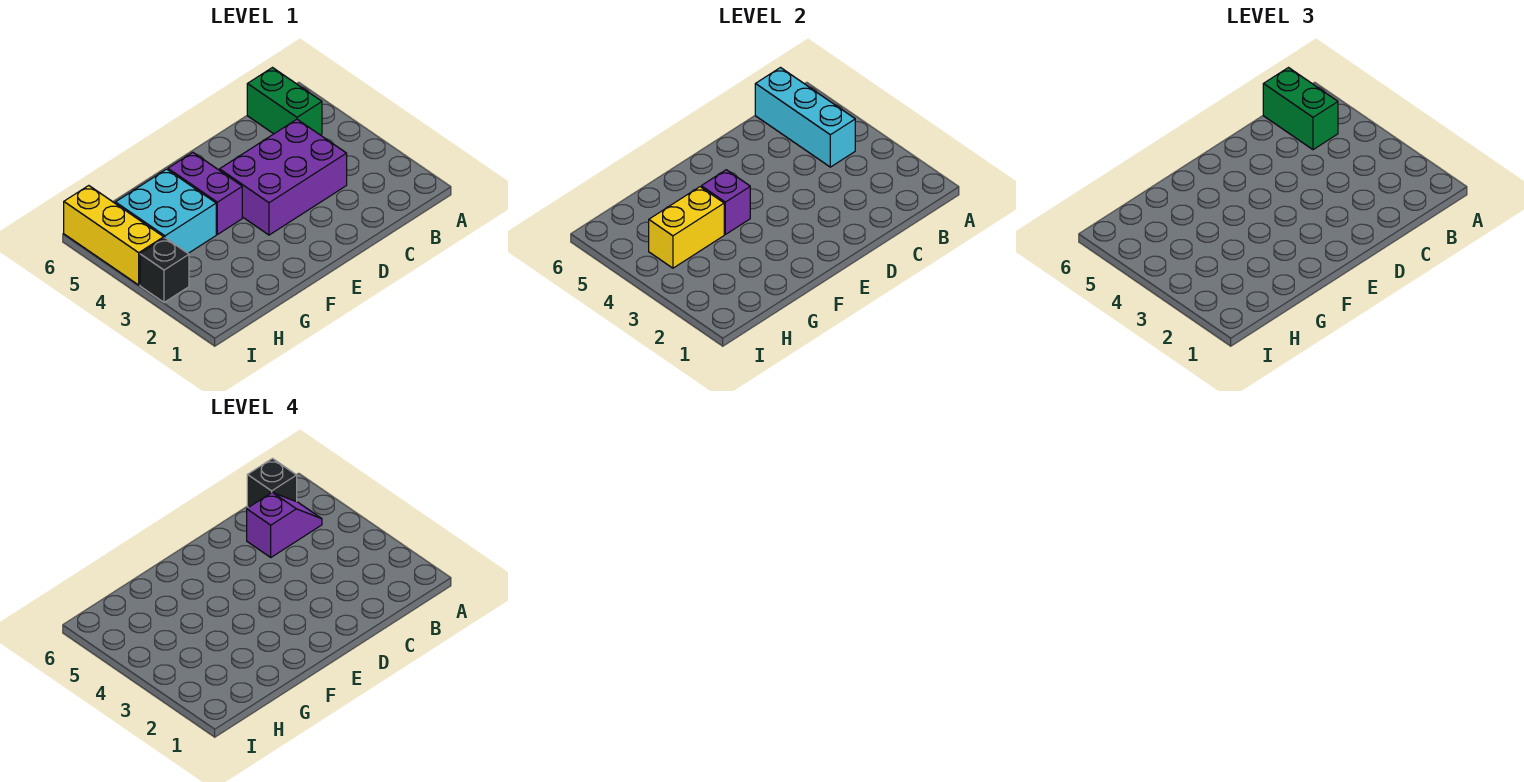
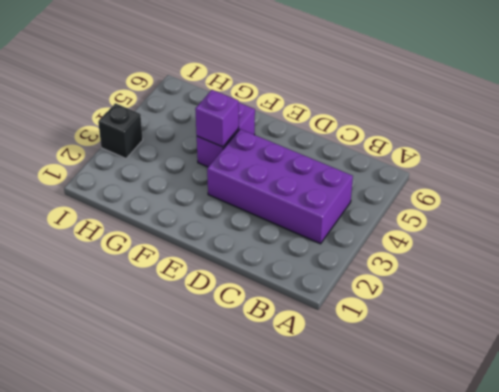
purple brick B3:E4 level 1 -> purple brick C3:E4 level 1
none -> green brick B5:B6 level 1
none -> cyan brick G4:H5 level 1
none -> yellow brick I4:I6 level 1

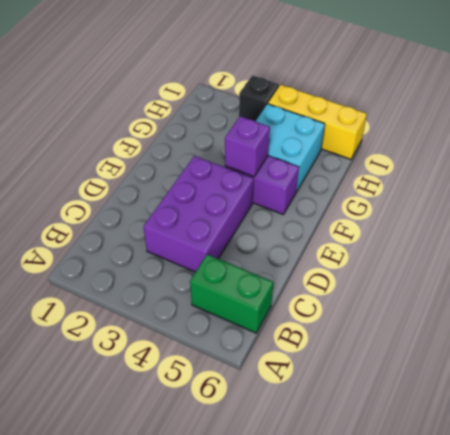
none -> cyan brick B4:B6 level 2
none -> yellow brick G4:H4 level 2
none -> green brick B5:B6 level 3

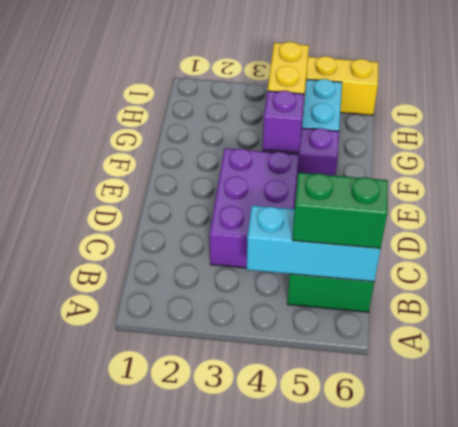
none -> black brick I3 level 1
none -> purple slope B5:C5 level 4 top C
none -> black brick B6 level 4

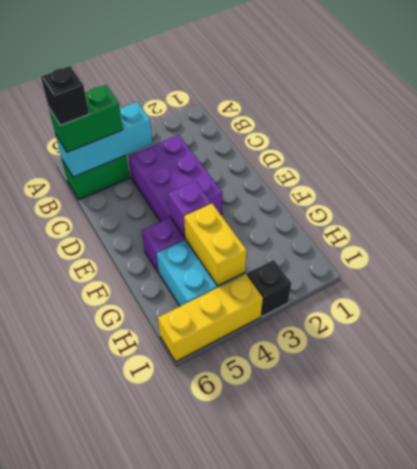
none -> purple slope B5:C5 level 4 top C

